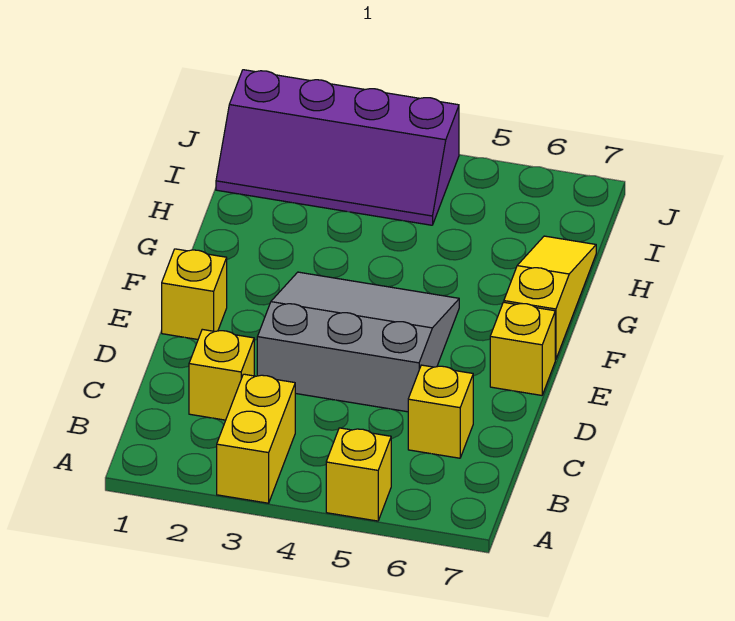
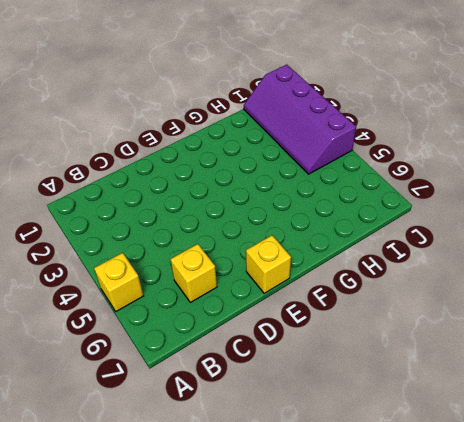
none -> yellow brick A3:B3 level 1
none -> yellow brick C2 level 1

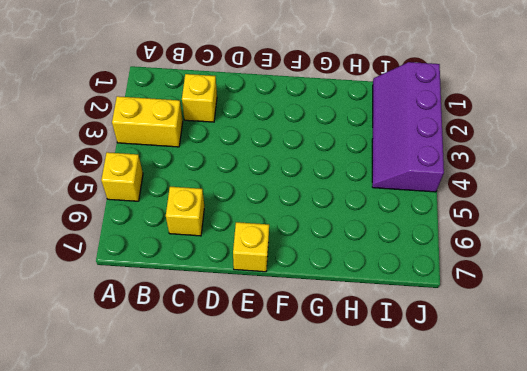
none -> grey slope D3:F5 level 1 top D
none -> yellow brick E1 level 1

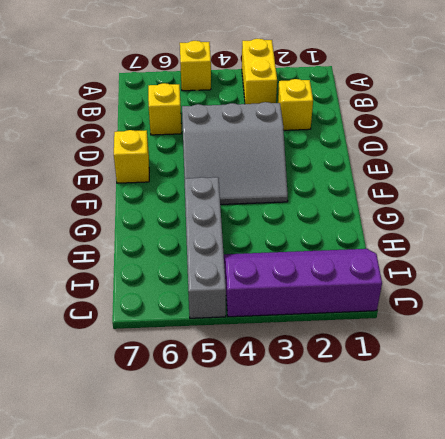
grey brick G5:J5 level 1 -> none
none -> yellow brick E1 level 1
none -> yellow slope F7:H7 level 1 top F

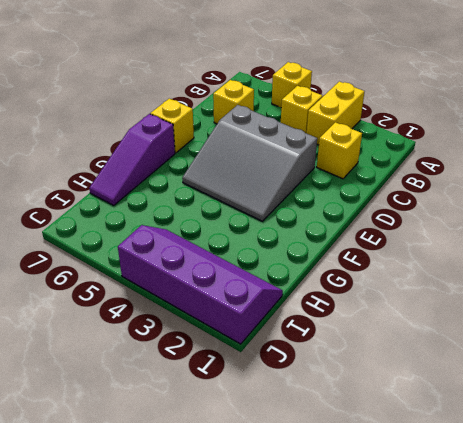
yellow brick B4 level 1 -> yellow brick E1 level 1
purple slope F7:H7 level 1 top F -> yellow slope F7:H7 level 1 top F

